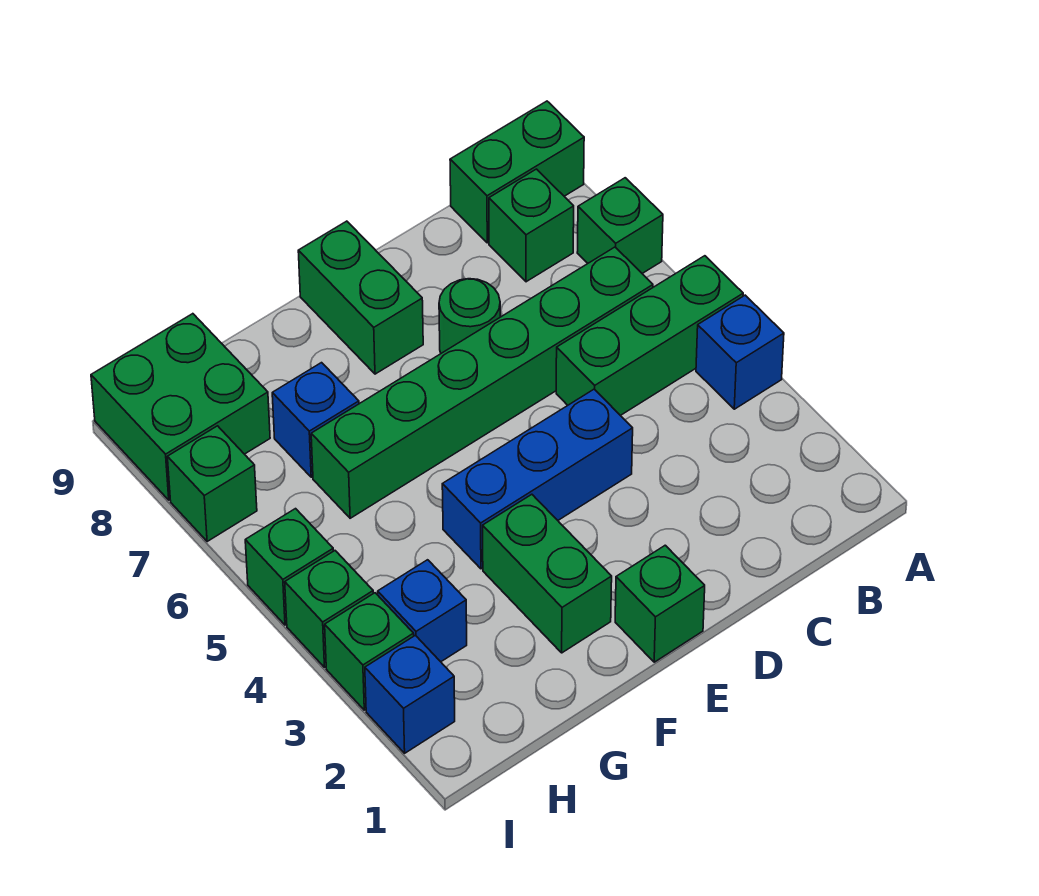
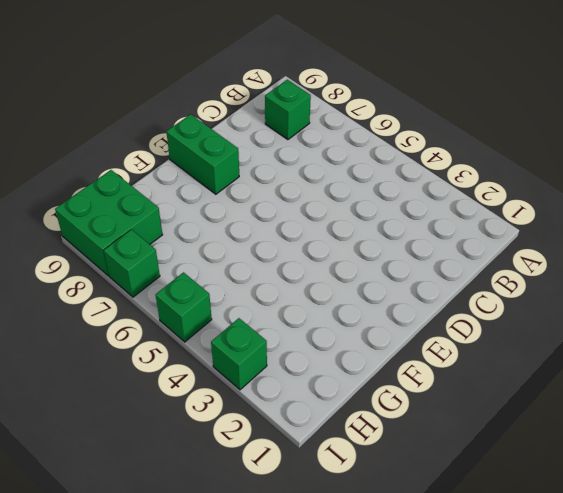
none -> blue brick A4 level 1
none -> green brick A5:C5 level 1
none -> green brick A7 level 1

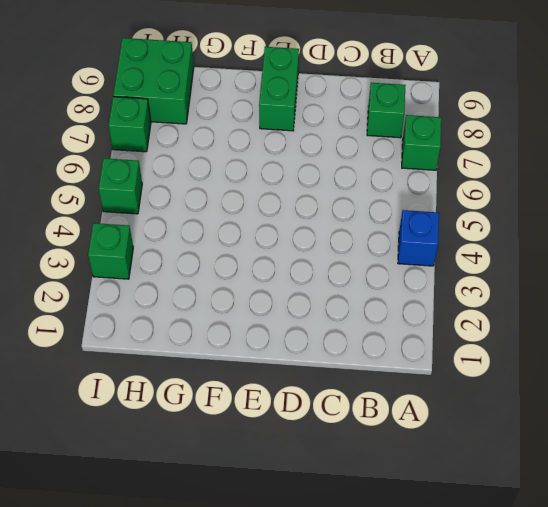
none -> green brick A5:C5 level 1
none -> green brick A9:B9 level 1
none -> green brick B6:G6 level 1

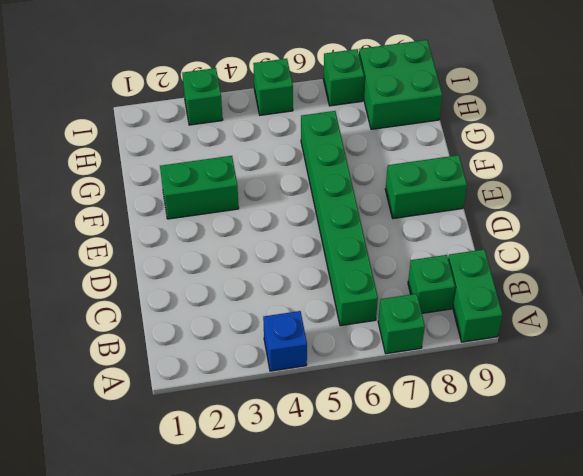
none -> green brick A5:C5 level 1
none -> blue brick D4:F4 level 1
none -> green round brick D7 level 1

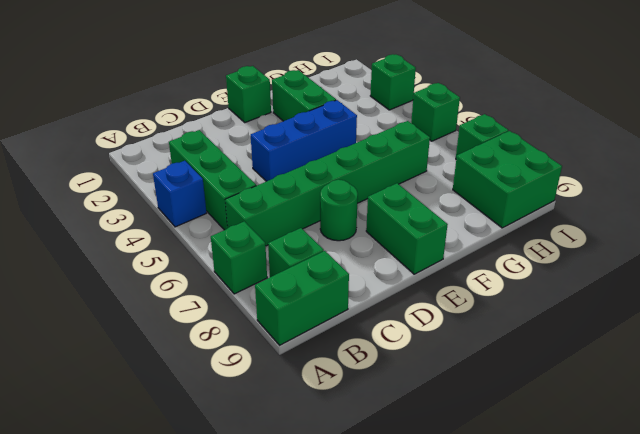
green brick B3:B5 level 1 -> green brick A5:C5 level 1
none -> blue brick G7 level 1
none -> blue brick H3 level 1
none -> blue brick I2 level 1

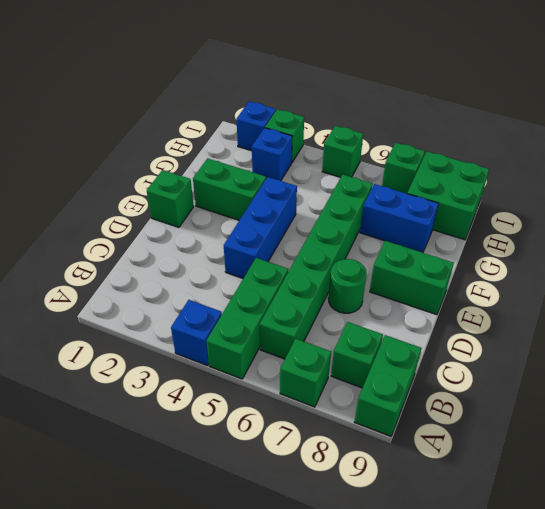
blue brick G7:G8 level 1 -> blue brick G7 level 1
none -> green brick I4 level 1

